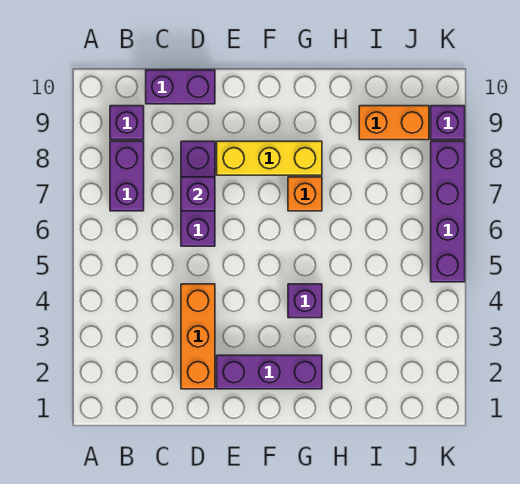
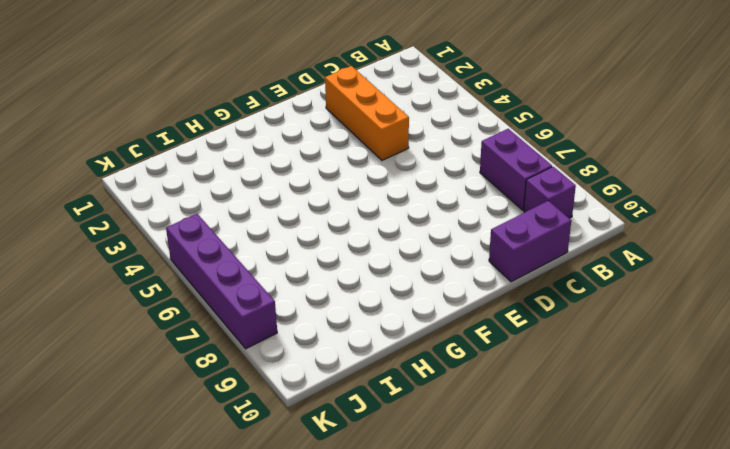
none -> purple brick D6:D8 level 1
none -> purple brick E2:G2 level 1
none -> yellow brick E8:G8 level 1

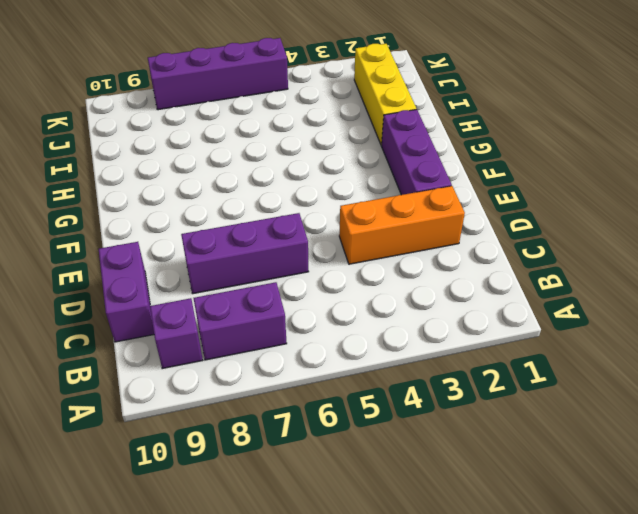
yellow brick H2:J2 level 1 -> yellow brick E8:G8 level 1
none -> purple brick G4 level 1
none -> orange brick G7 level 1
none -> orange brick I9:J9 level 1

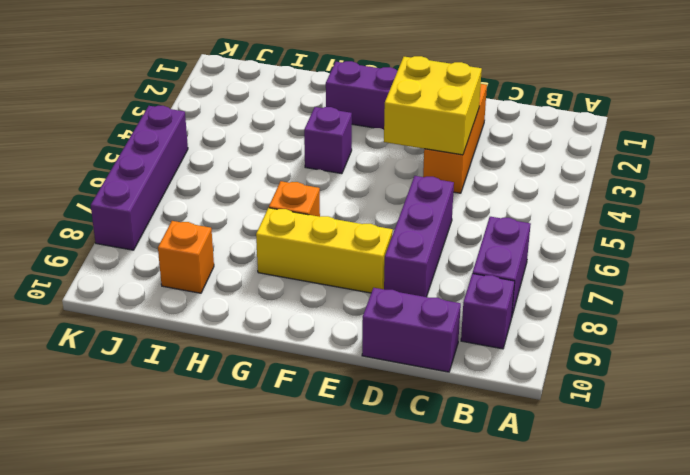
yellow brick D3:E4 level 2 -> none
orange brick I9 level 1 -> orange brick I9:J9 level 1
none -> purple brick K9 level 1
none -> purple brick D7 level 2

